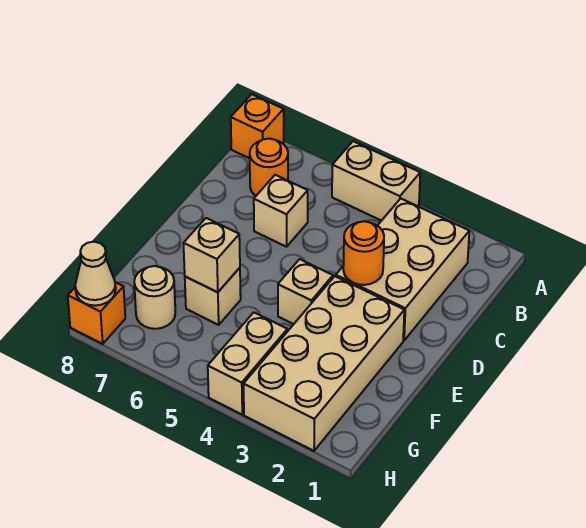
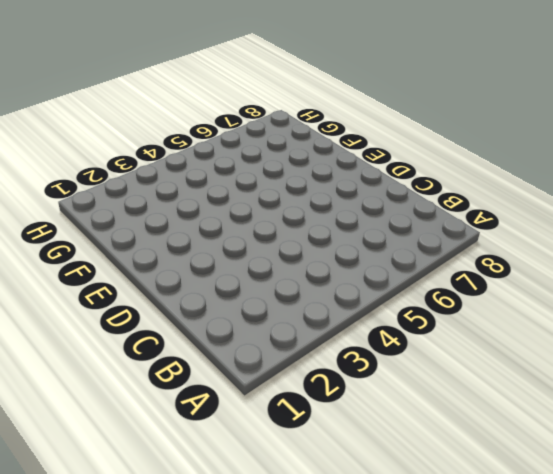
none -> tan brick A4:A5 level 1
none -> orange brick A8 level 1
none -> tan brick B2:D3 level 1

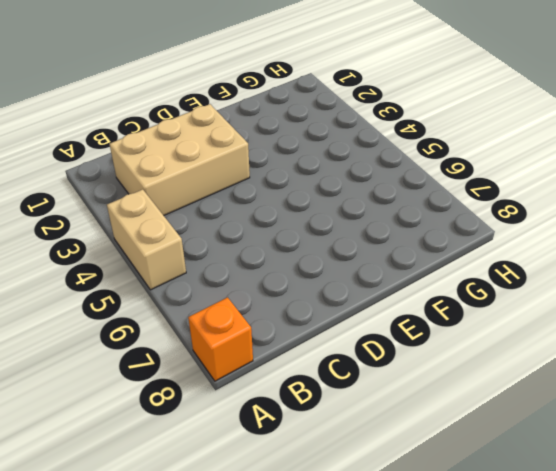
none -> orange round brick B7 level 1
none -> tan brick C6 level 1
none -> tan brick E2:H3 level 1

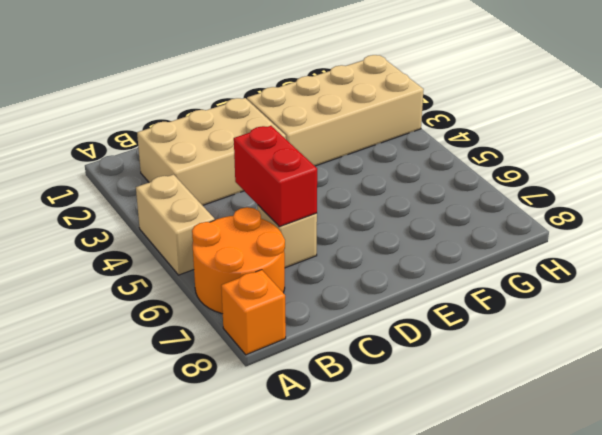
orange round brick A6:B7 level 1 -> orange round brick B7 level 1
red brick C5:C6 level 2 -> none
none -> tan brick E4 level 1
none -> tan brick F6 level 1
none -> tan brick G4:H4 level 1

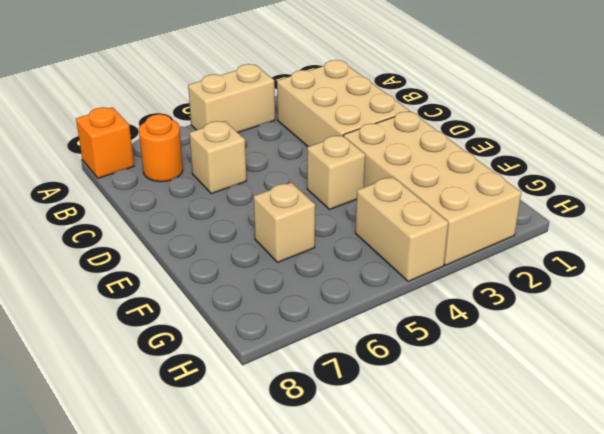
none -> tan round brick G7 level 1
none -> orange brick H8 level 1
none -> orange round brick D3 level 2

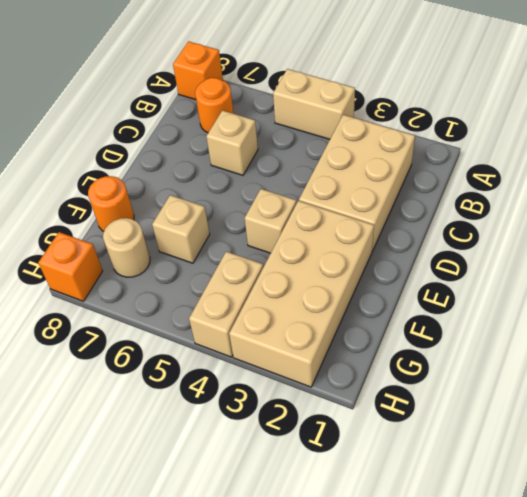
orange round brick F8 level 1 -> orange round brick D3 level 2
none -> tan brick F6 level 2
none -> tan cone H8 level 2

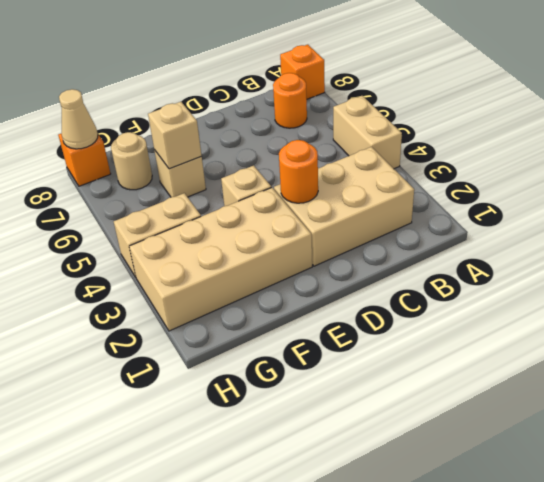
none -> tan brick C6 level 1

